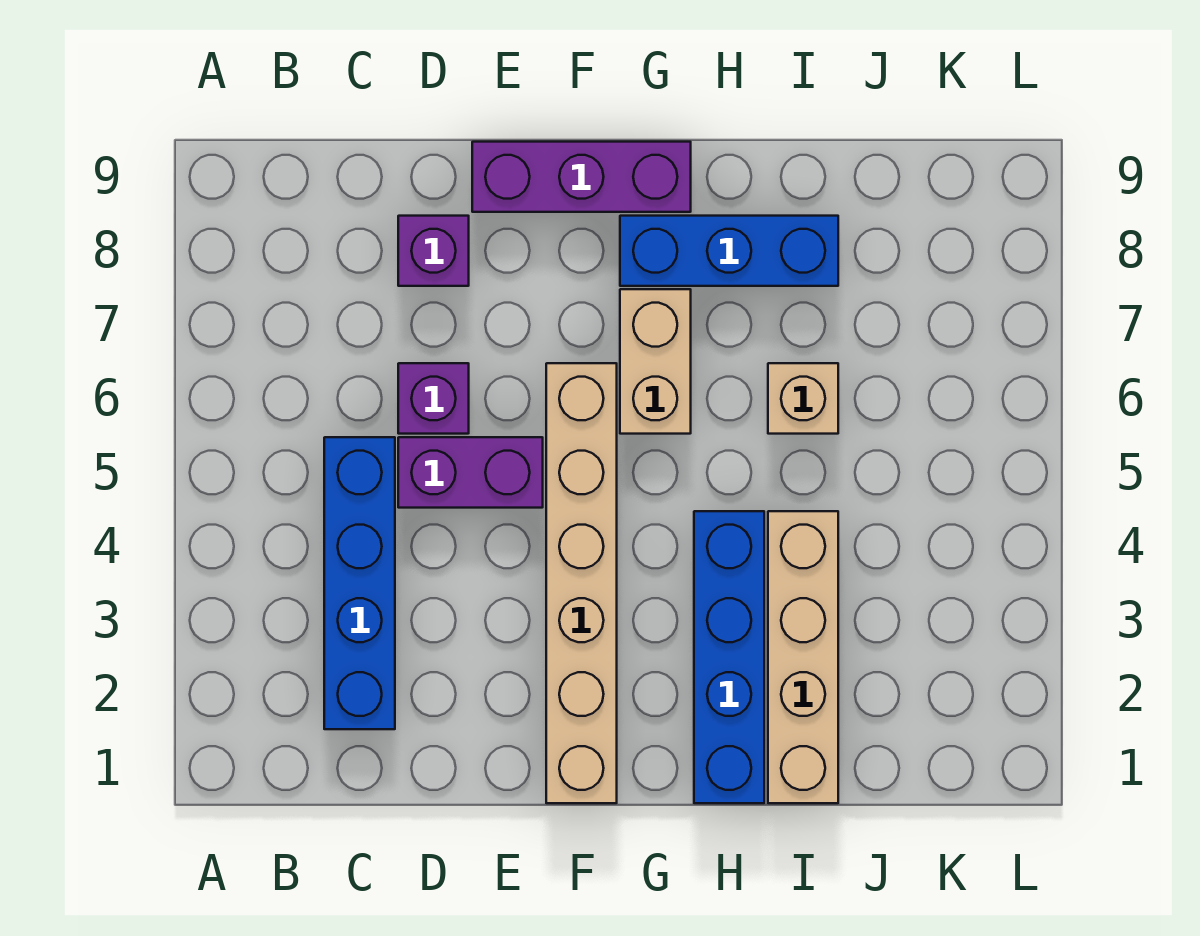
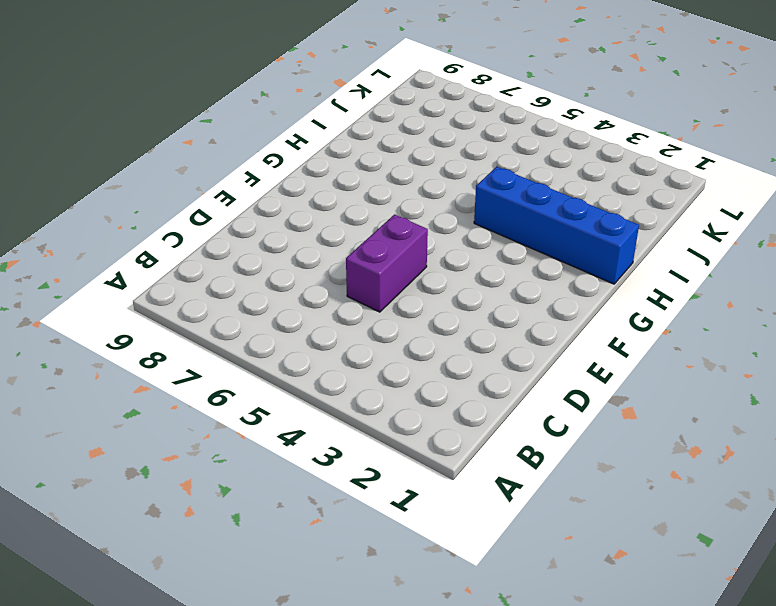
none -> blue brick C2:C5 level 1
none -> purple brick D6 level 1

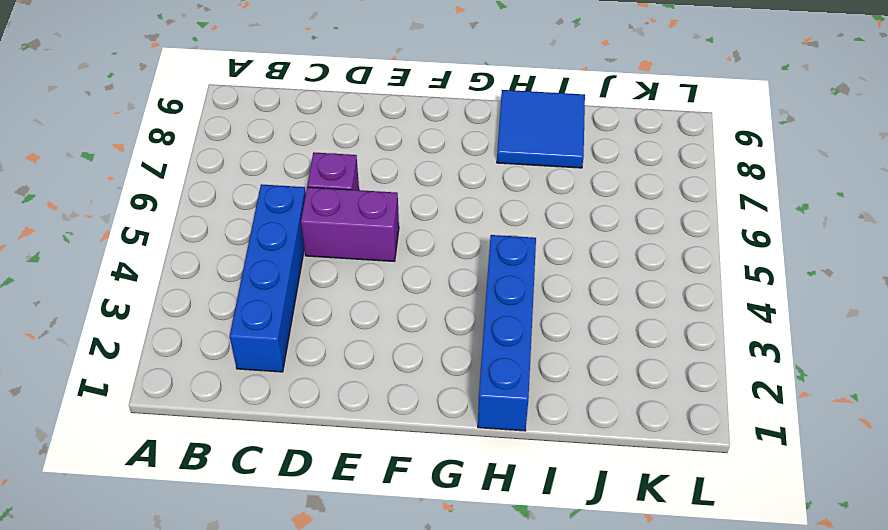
blue tile H8:I9 level 1 -> blue brick G8:I8 level 1
none -> purple brick D8 level 1
none -> purple brick E9:G9 level 1

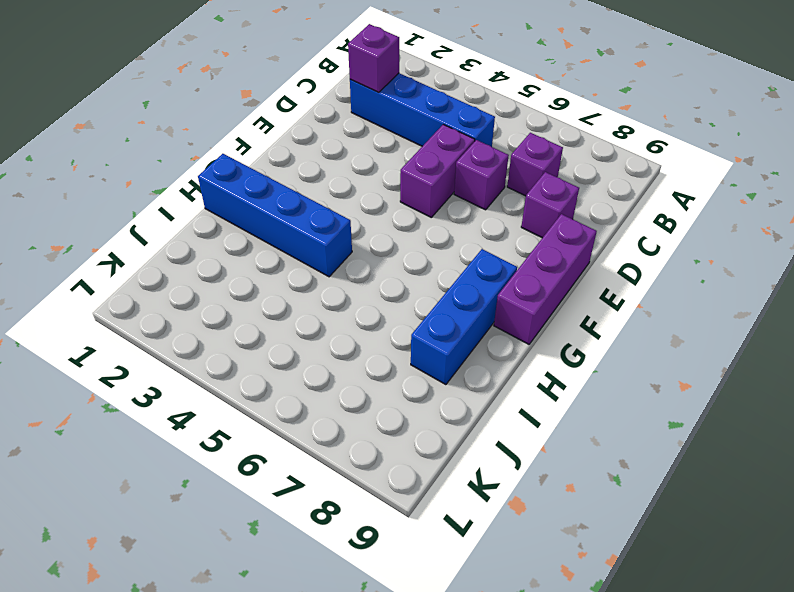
purple brick C2 level 2 -> none
purple brick C7 level 1 -> none
none -> tan brick F1:F6 level 1
none -> tan brick G6:G7 level 1

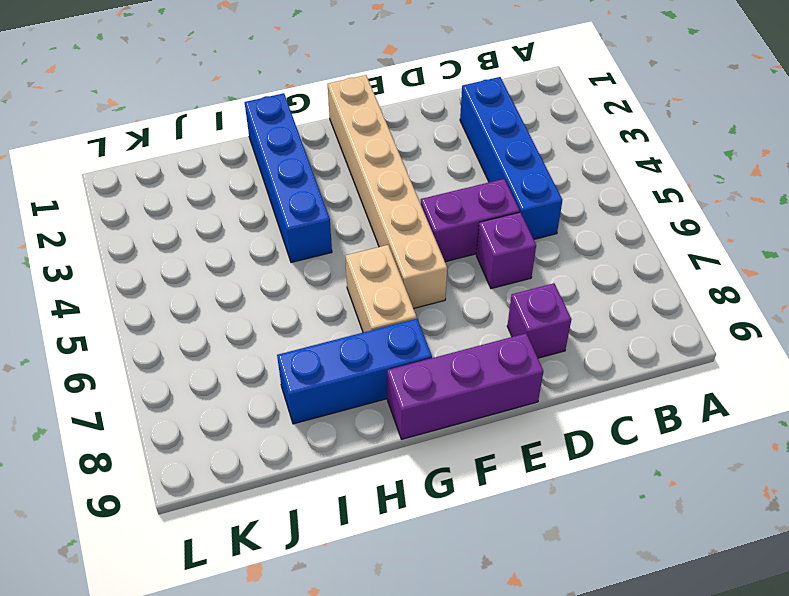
none -> tan brick I1:I4 level 1
none -> tan brick I6 level 1

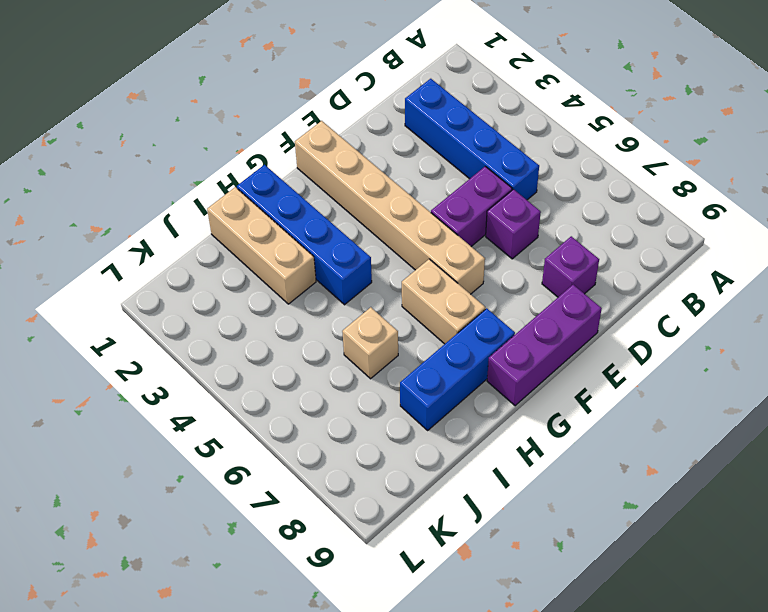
tan brick I1:I3 level 1 -> tan brick I1:I4 level 1

